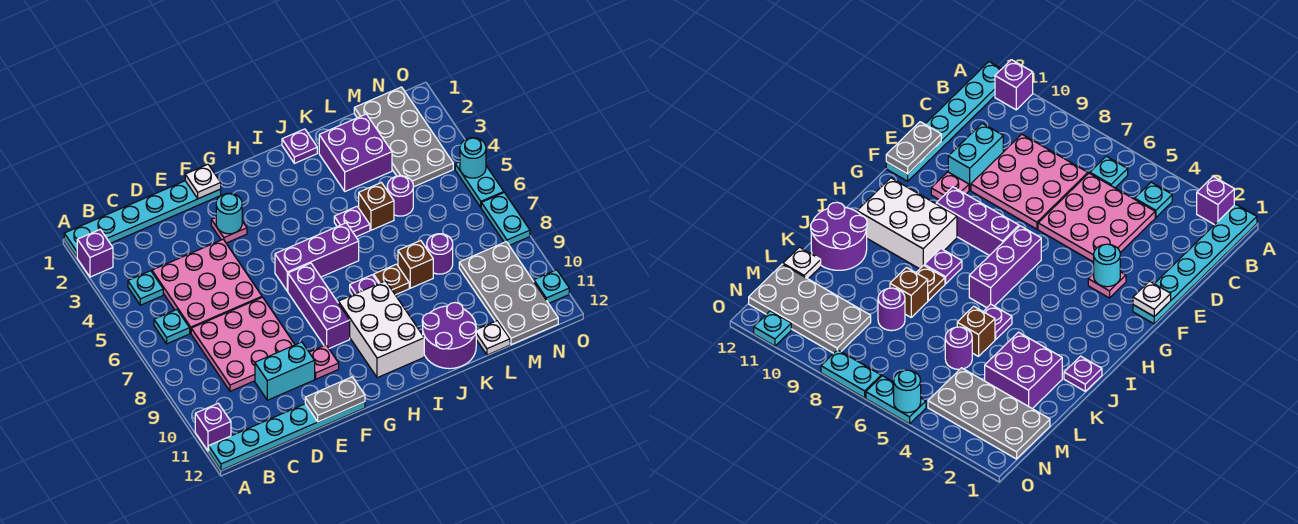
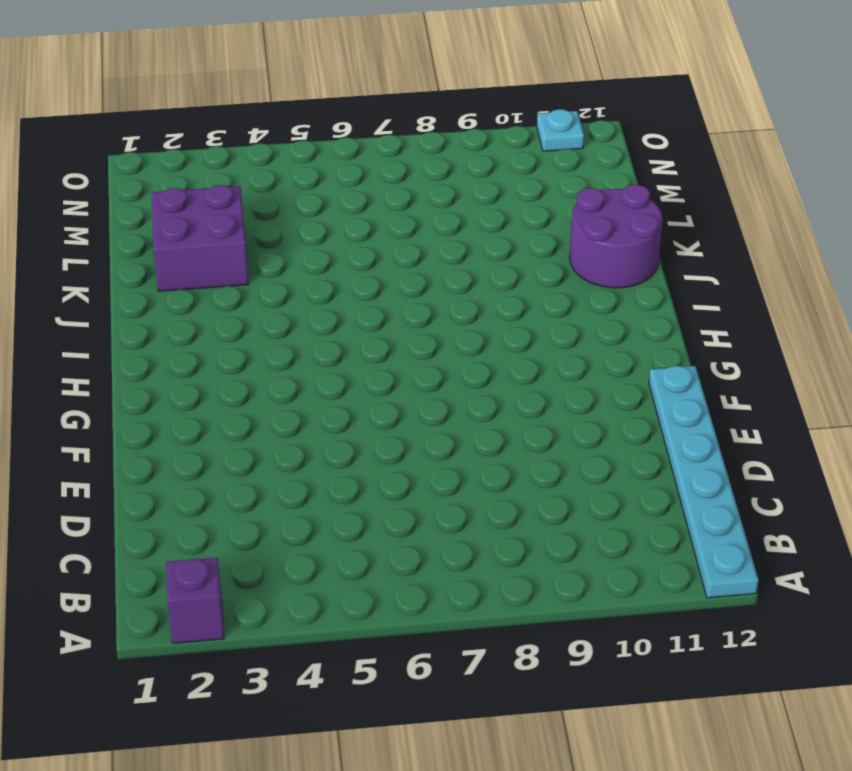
none -> cyan plate A1:F1 level 1
none -> purple brick A11 level 1
none -> cyan plate B4 level 1
none -> cyan plate B6 level 1

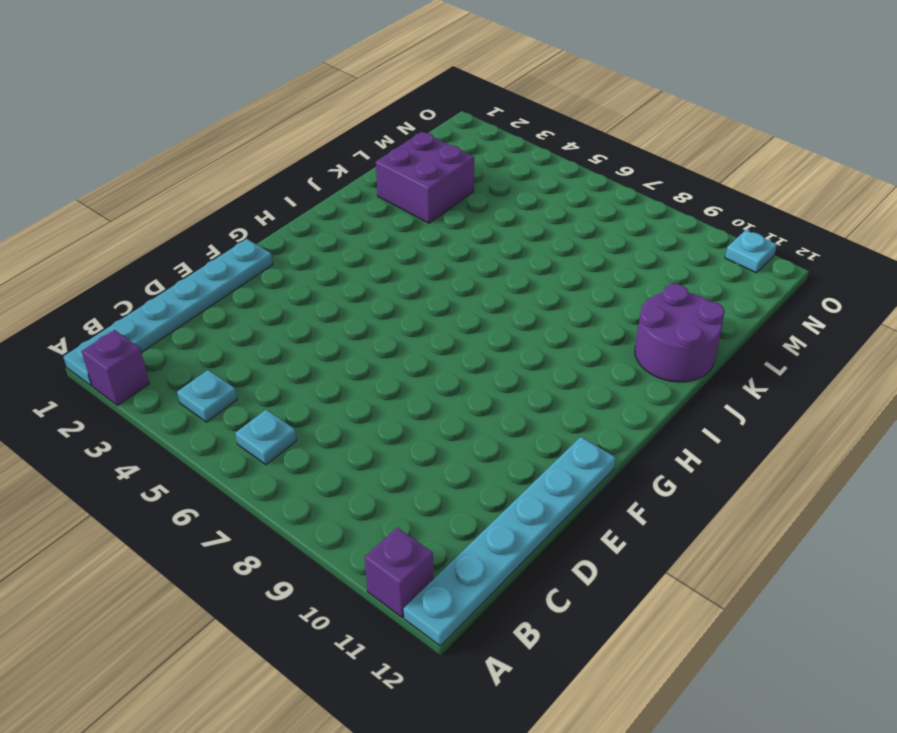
none -> pink plate C4:E6 level 1
none -> pink plate C7:E9 level 1
none -> cyan brick D10:E10 level 1
none -> pink plate F3 level 1

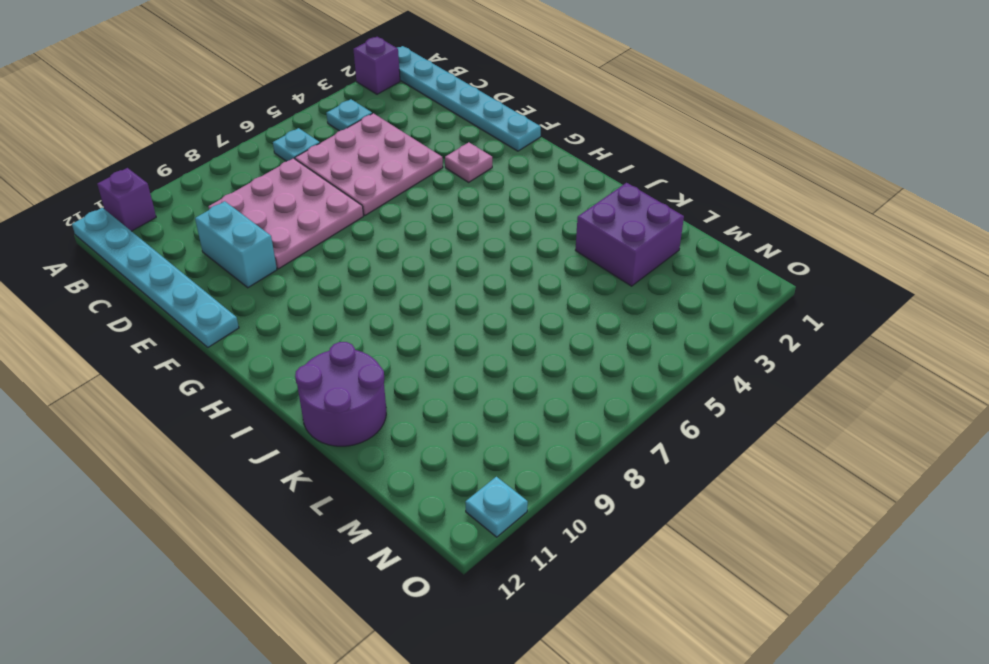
none -> pink plate F10 level 1
none -> purple brick G6:I6 level 1
none -> purple brick G7:G9 level 1
none -> white brick H9:I11 level 1

